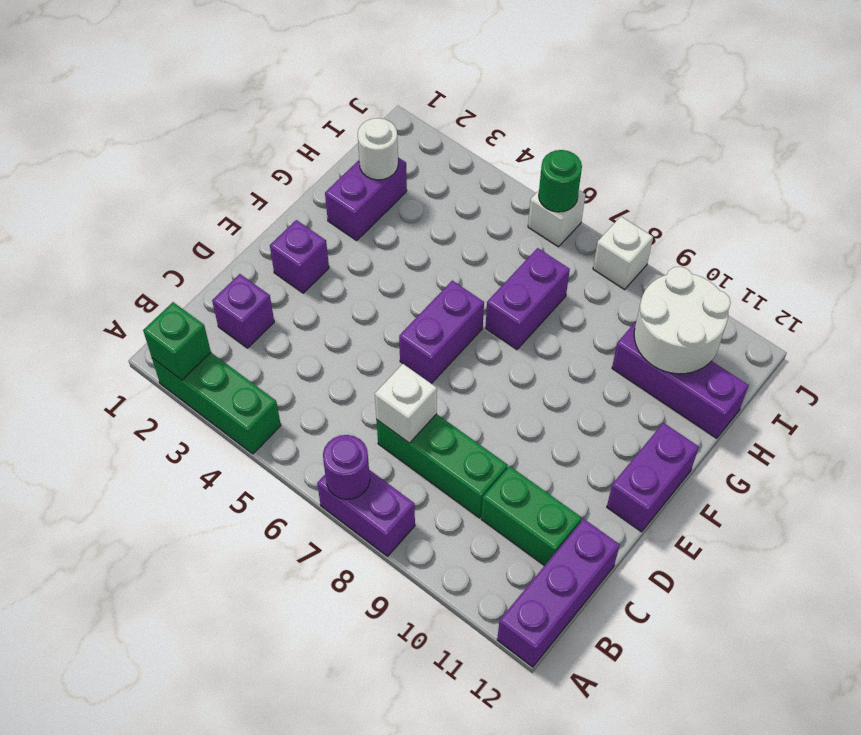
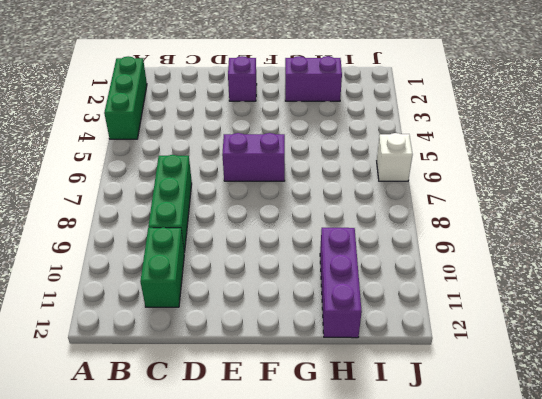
none -> purple brick A7:A8 level 1
none -> purple brick A12:C12 level 1
none -> purple brick C2 level 1

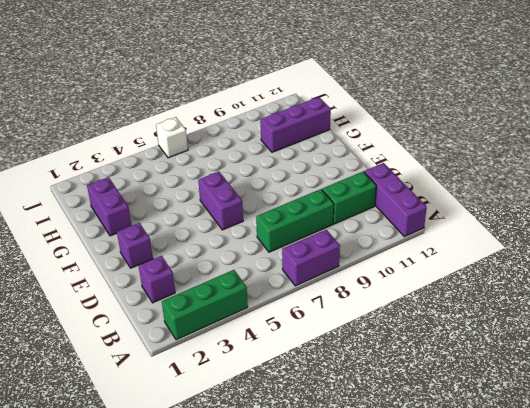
none -> purple brick E12:F12 level 1
none -> purple brick G7:H7 level 1
none -> white brick J8 level 1

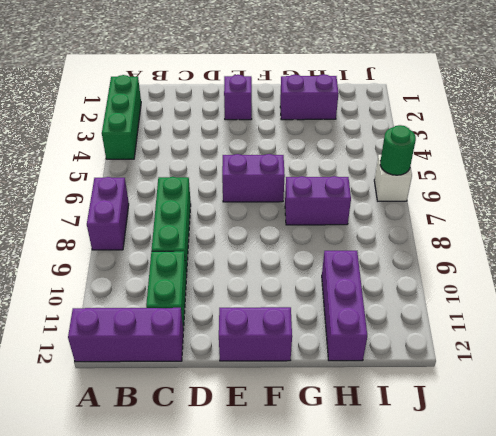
none -> purple brick C2 level 1
none -> white brick J8 level 1
none -> green brick A2 level 2

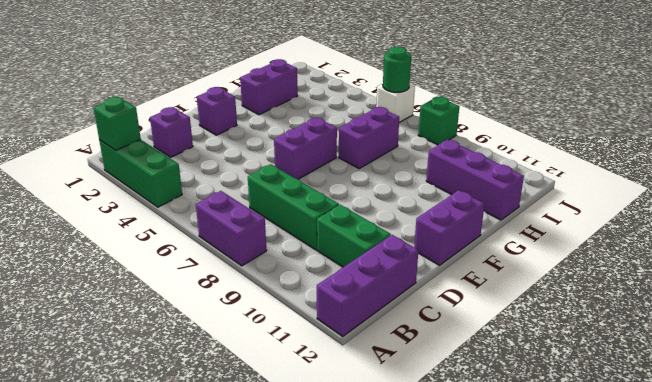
green brick J8 level 1 -> white brick J8 level 1
none -> purple round brick A7 level 2
none -> white brick C7 level 2
none -> white round brick H2 level 2

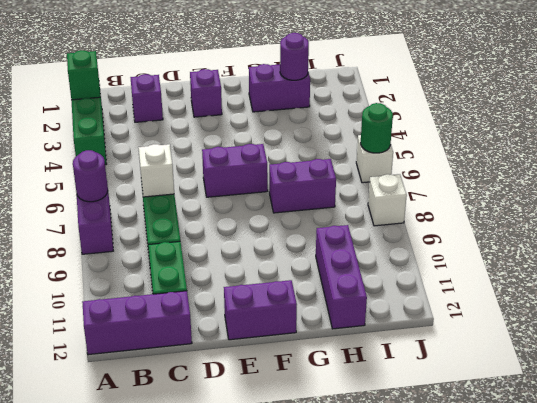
purple round brick H2 level 2 -> white round brick H2 level 2
none -> white round brick H10:I11 level 2

